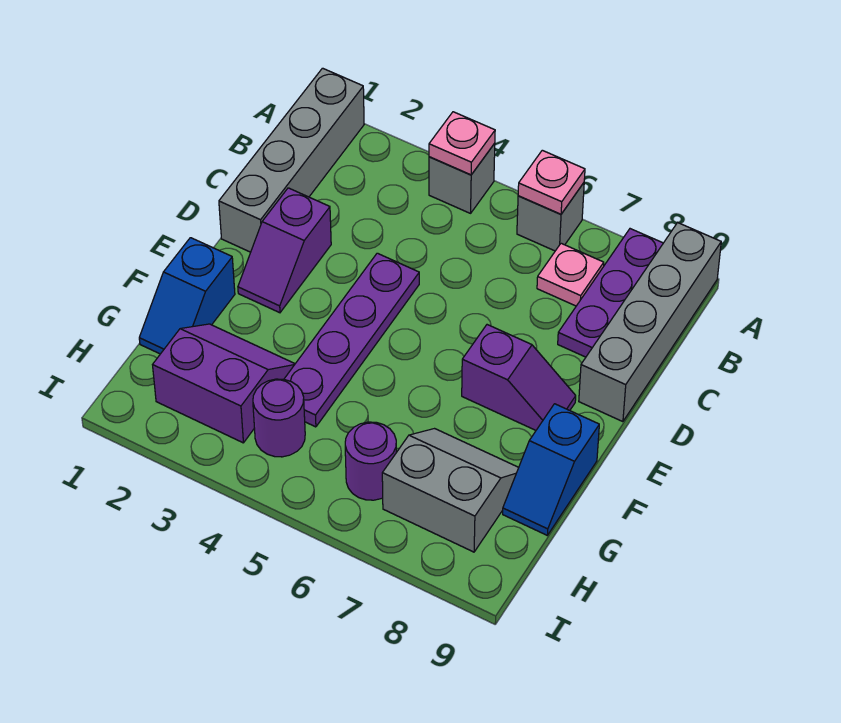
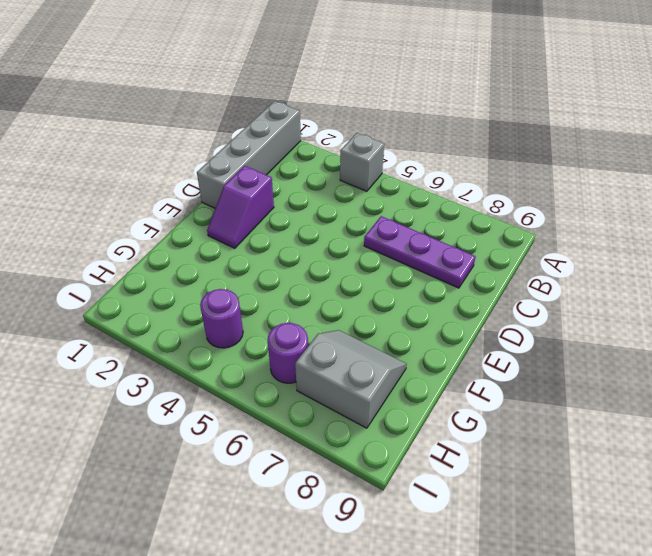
purple plate C6:C8 level 1 -> purple plate A8:C8 level 1
none -> grey brick A6 level 1
none -> grey brick A9:D9 level 1
none -> pink plate B7 level 1

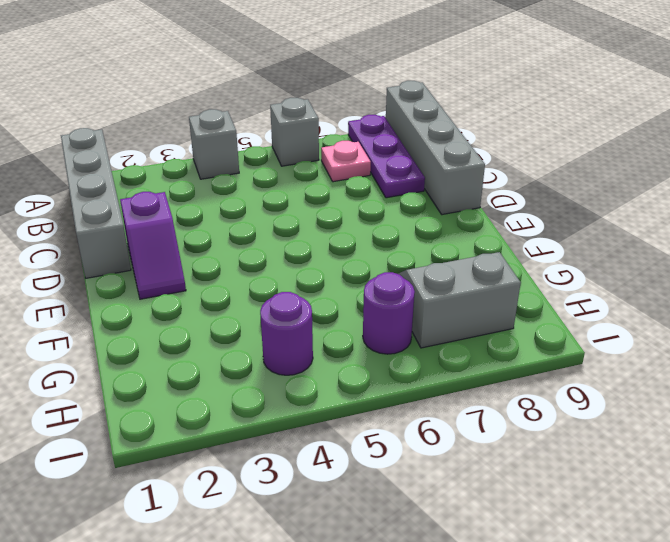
none -> purple plate D4:G4 level 1
none -> purple slope E7:E8 level 1 top 7
none -> blue slope F1:G1 level 1 top F

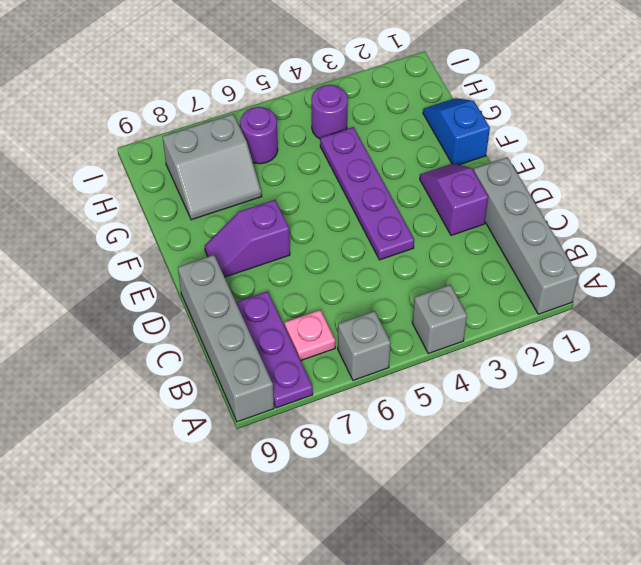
none -> blue slope F9:G9 level 1 top F
none -> purple slope G2:H3 level 1 top H
none -> pink plate A4 level 2

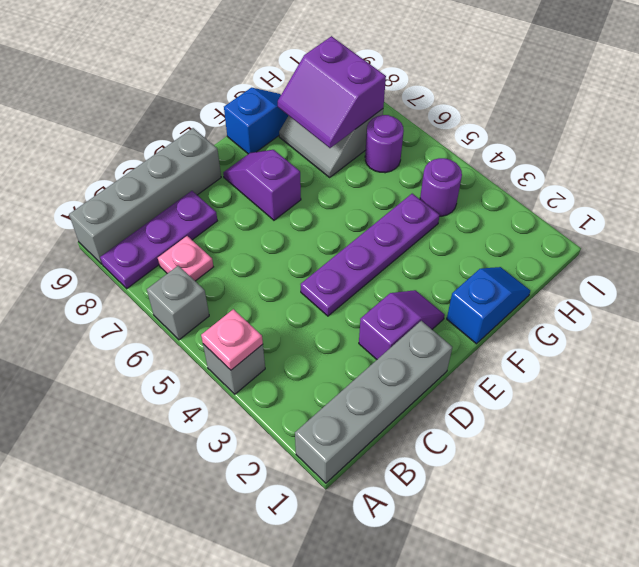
purple slope G7:H8 level 2 top H -> purple slope G2:H3 level 1 top H
none -> pink plate A6 level 2

